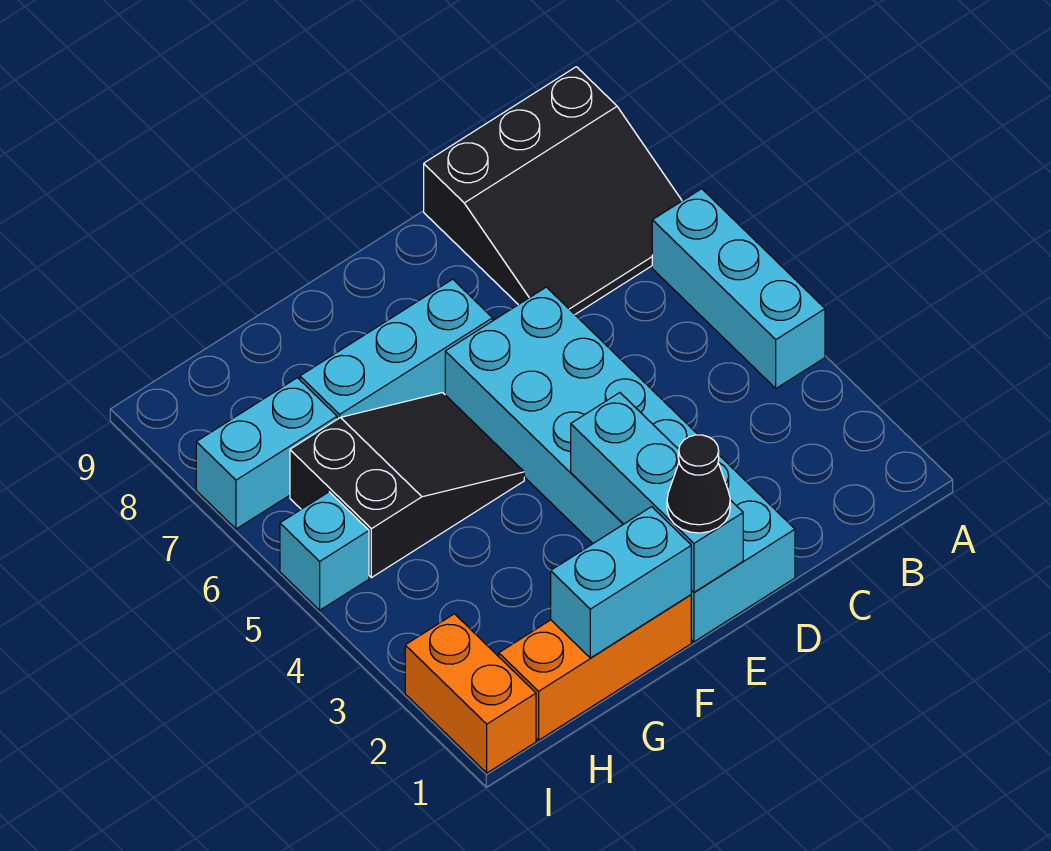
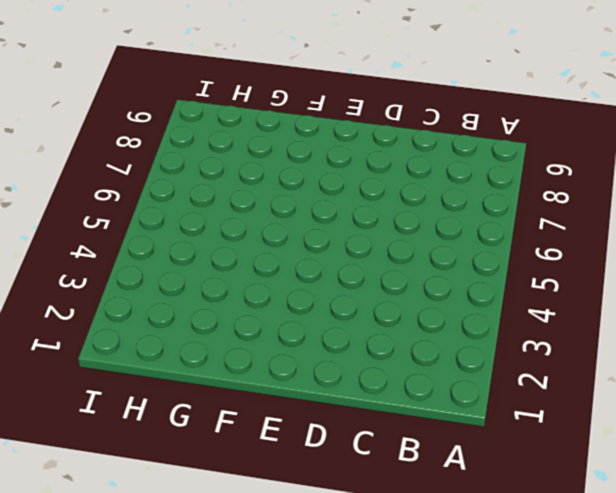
none -> cyan brick A4:A6 level 1
none -> black slope A7:C9 level 1 top 9
none -> cyan brick D1:E6 level 1

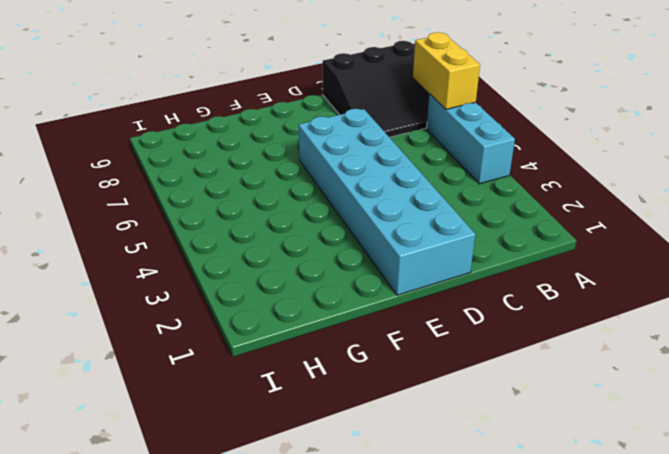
yellow brick A6:A7 level 2 -> none
none -> cyan brick E7:G7 level 1
none -> orange brick F1:H1 level 1
none -> black slope F5:H6 level 1 top H

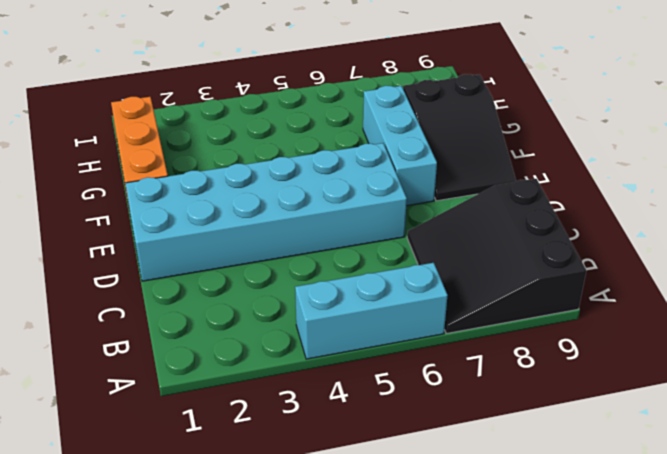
black slope E8:G9 level 1 top G -> black slope F5:H6 level 1 top H
none -> cyan brick H7:I7 level 1
none -> orange brick I1:I2 level 1
none -> cyan brick I5 level 1

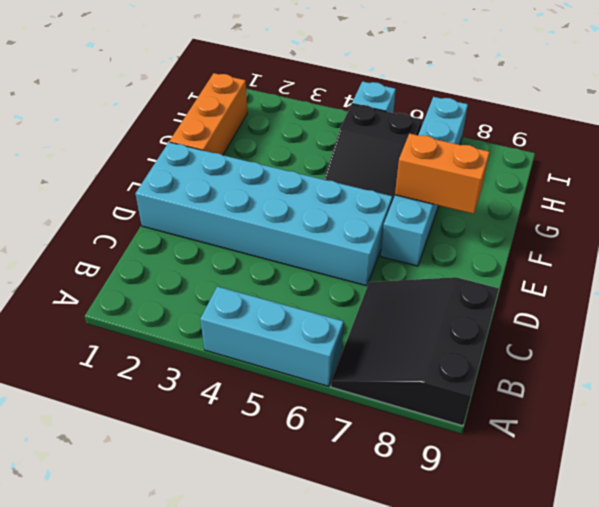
orange brick F7:F8 level 2 -> orange brick I1:I2 level 1
none -> cyan brick E1:E3 level 2
none -> cyan brick F1:G1 level 2
none -> black cone E1 level 3

